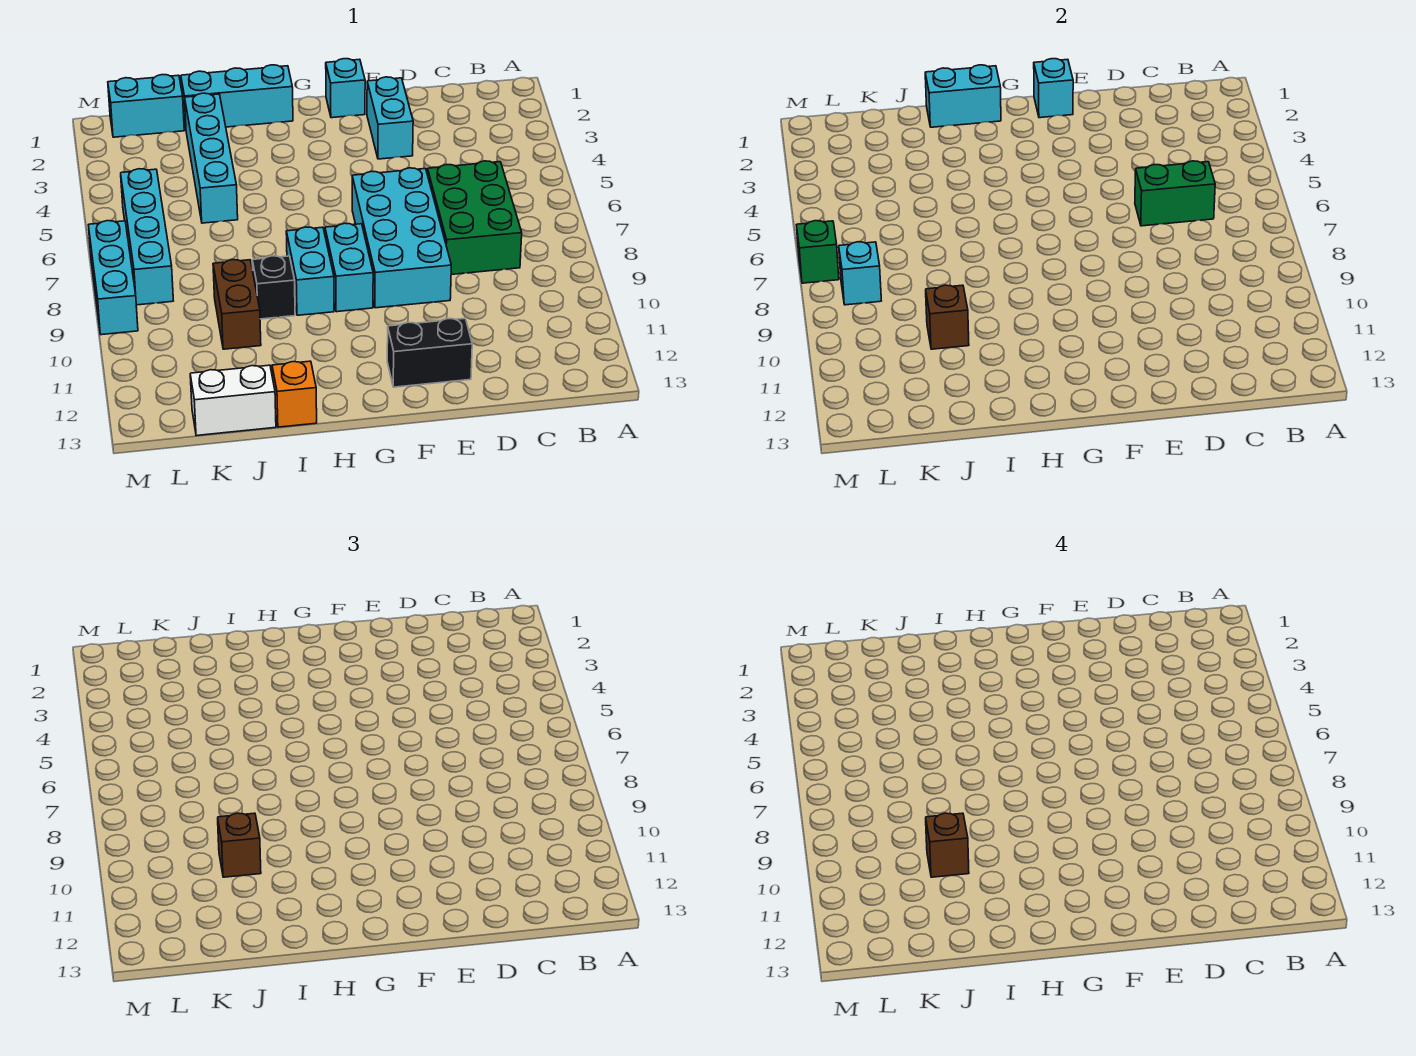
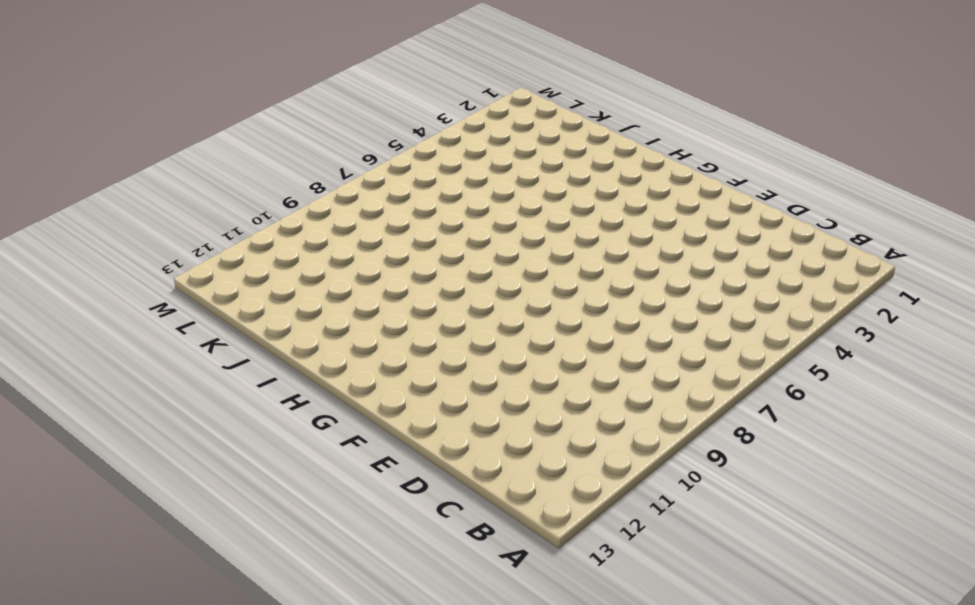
none -> green brick C6:D8 level 1
none -> cyan brick E2:E3 level 1
none -> cyan brick E6:F9 level 1

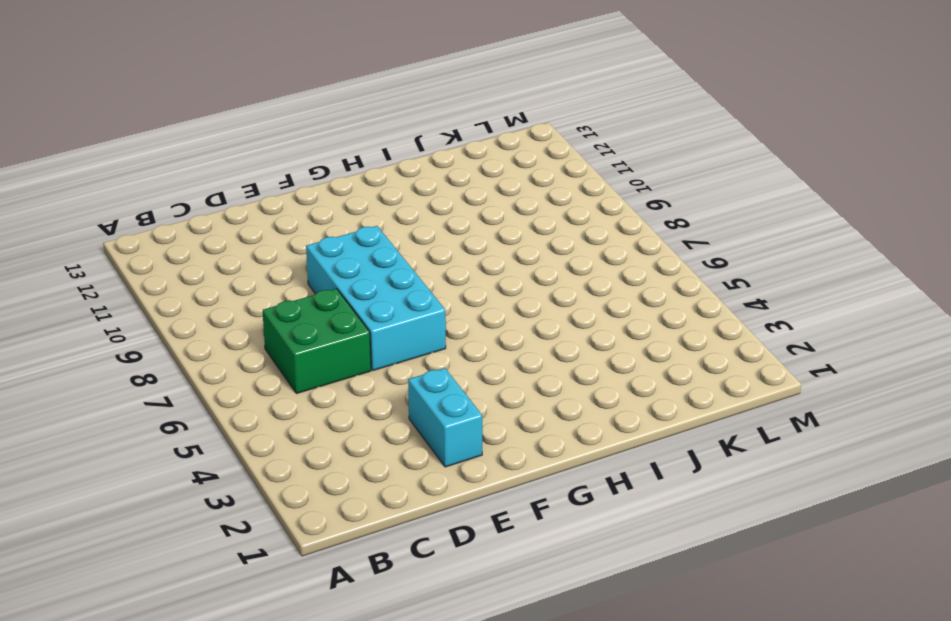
green brick C6:D7 level 1 -> green brick C6:D8 level 1
none -> black brick E12:F12 level 1
none -> cyan brick F1 level 1
none -> cyan brick G8:G9 level 1

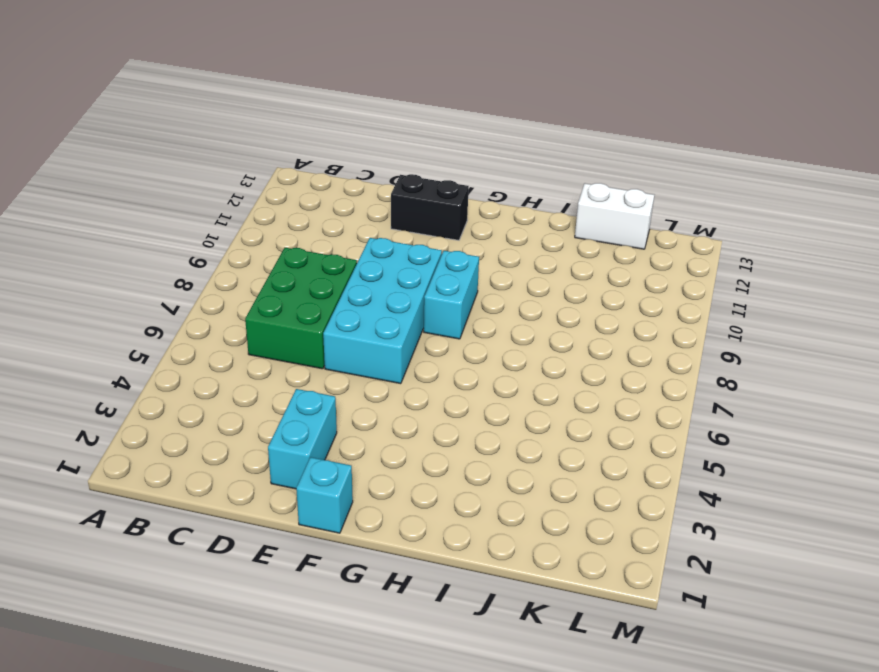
none -> cyan brick H1:J1 level 1
none -> cyan brick H8:H9 level 1
none -> black brick I9 level 1

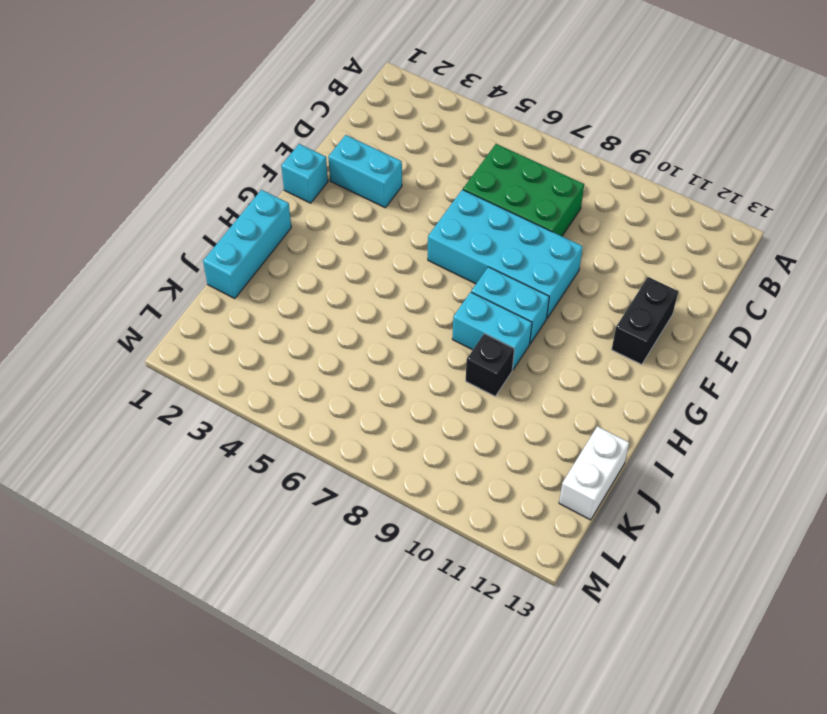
none -> orange brick I13 level 1
none -> cyan brick J2:J5 level 1
none -> brown brick J9:J10 level 1

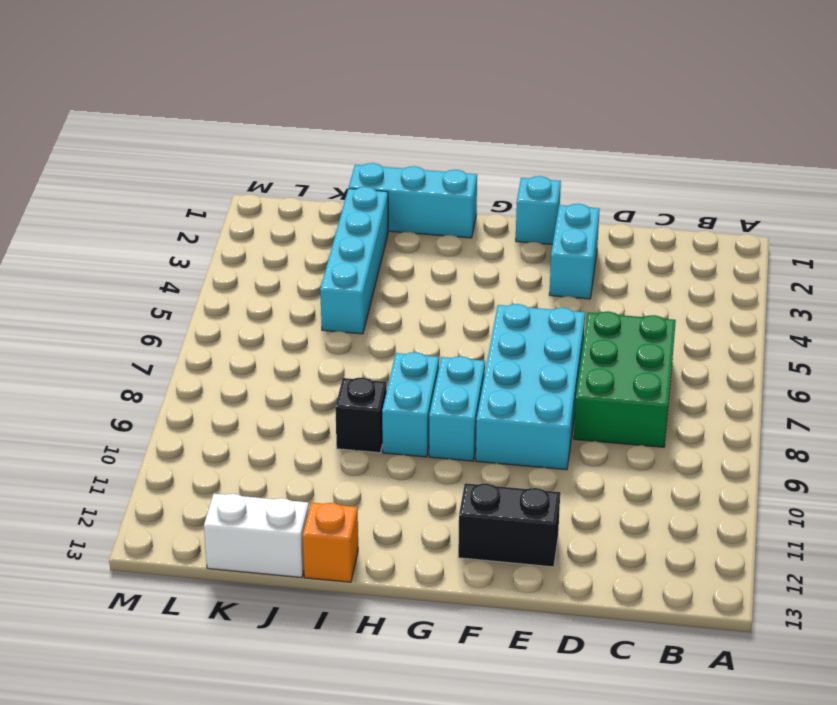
none -> brown brick J9:J10 level 1
none -> cyan brick K1:L1 level 1
none -> cyan brick L5:L8 level 1

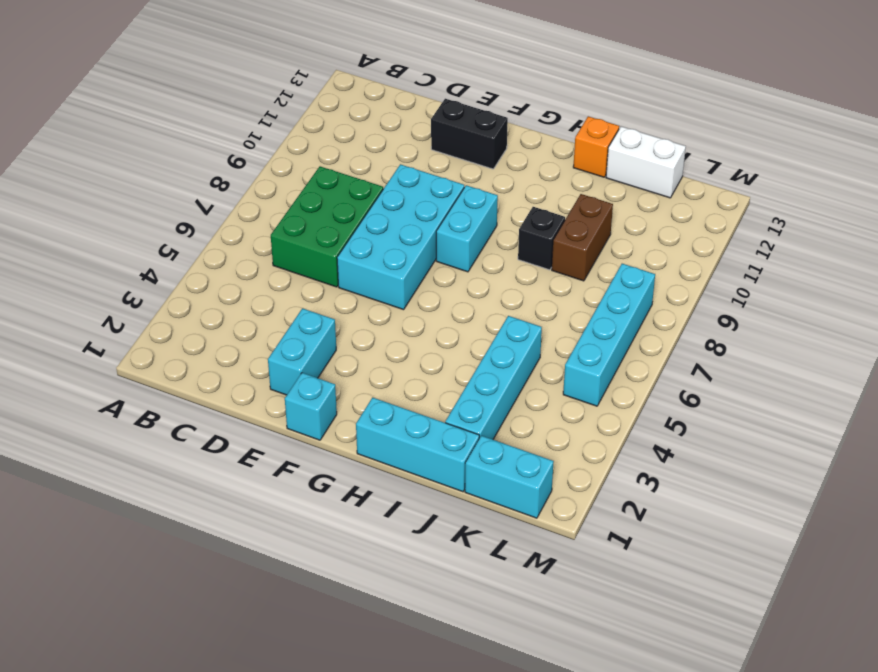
none -> cyan brick H8:H9 level 1
none -> cyan brick M7:M9 level 1
none -> green brick C6:D6 level 2

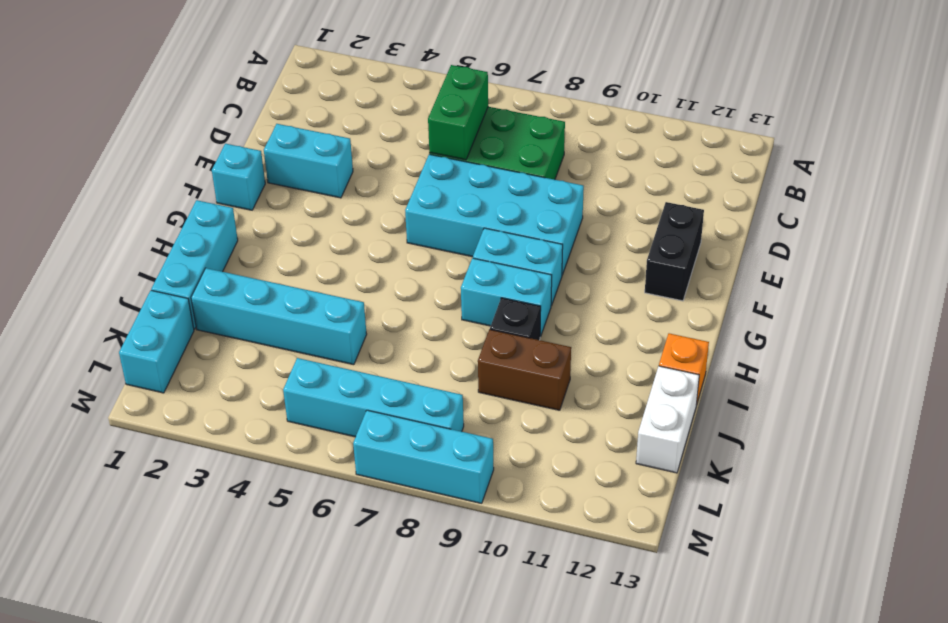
none -> cyan brick F1 level 2
none -> cyan brick H1:I1 level 2
none -> brown brick J10 level 2

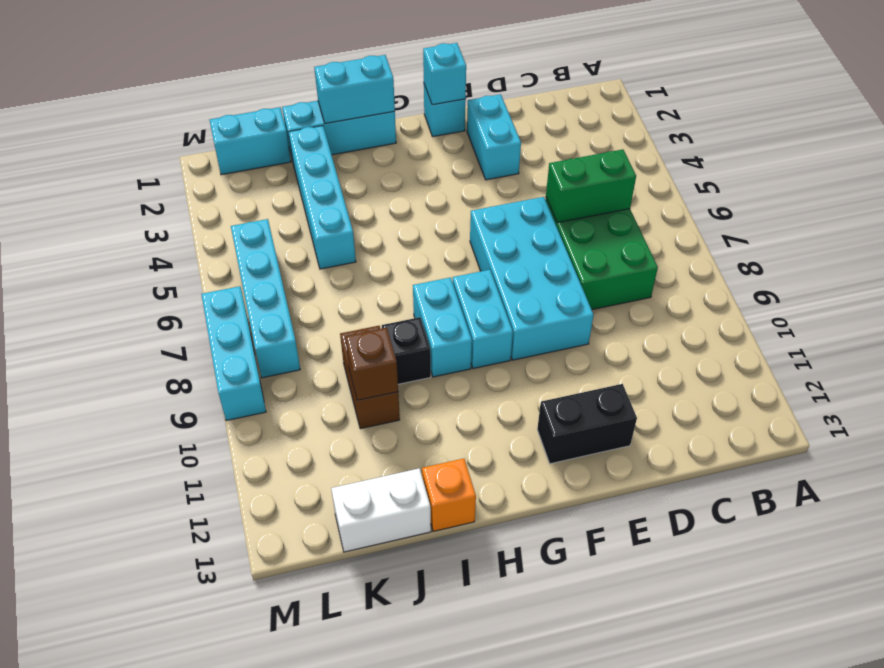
none -> cyan brick L8 level 2
none -> green brick M7 level 2
none -> brown brick J10 level 3

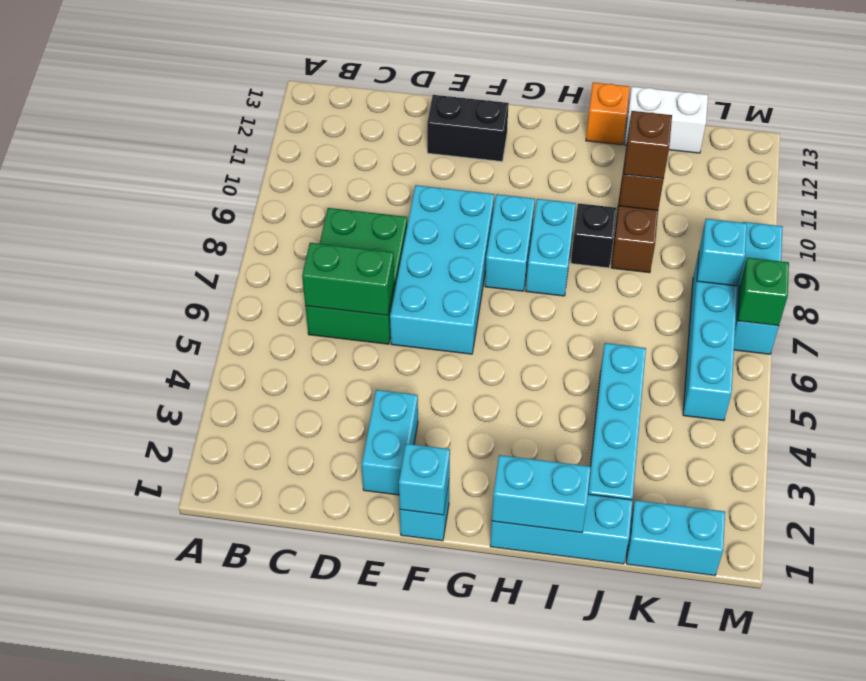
none -> brown brick J10 level 4

